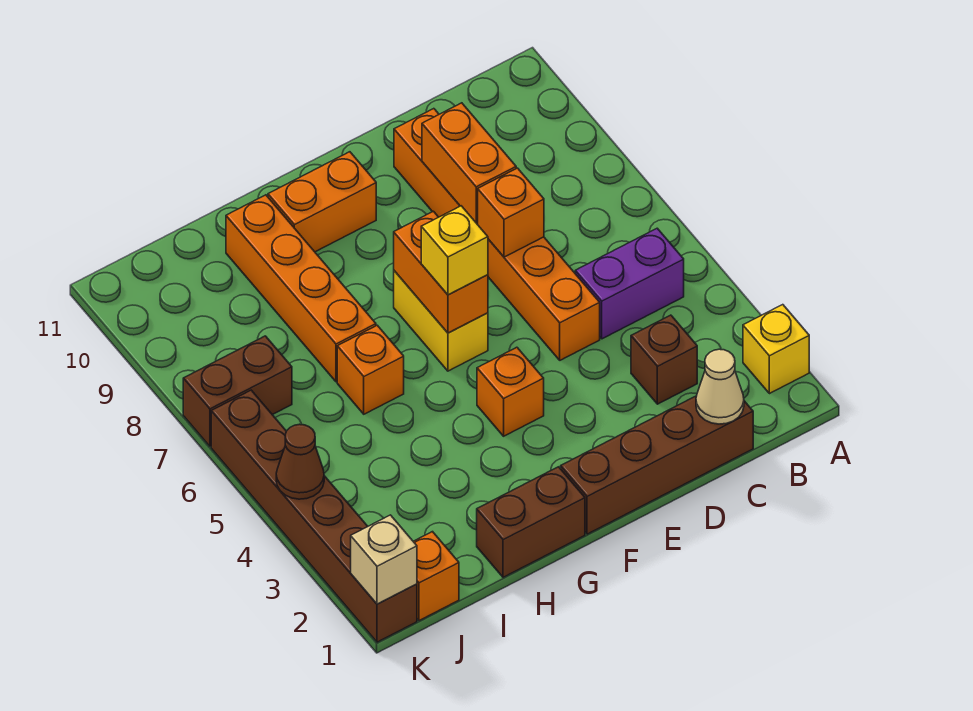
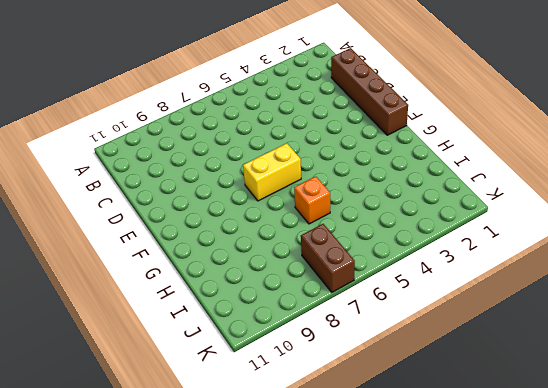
none -> yellow brick A2 level 1
none -> purple brick B5:C5 level 1
none -> brown brick C3 level 1

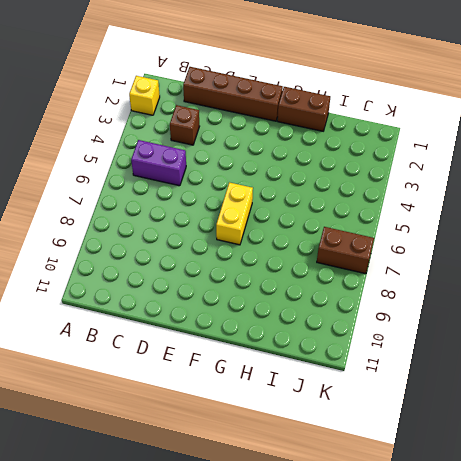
none -> orange brick D5:D10 level 1
none -> orange brick F4 level 1
none -> orange brick F10:G10 level 1

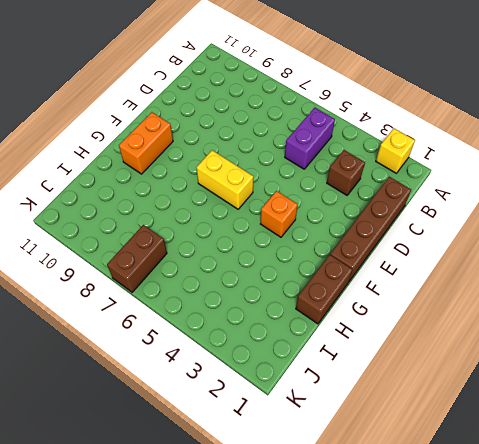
none -> orange brick D5:D10 level 1
none -> orange brick H6 level 1
none -> orange brick H7:H10 level 1

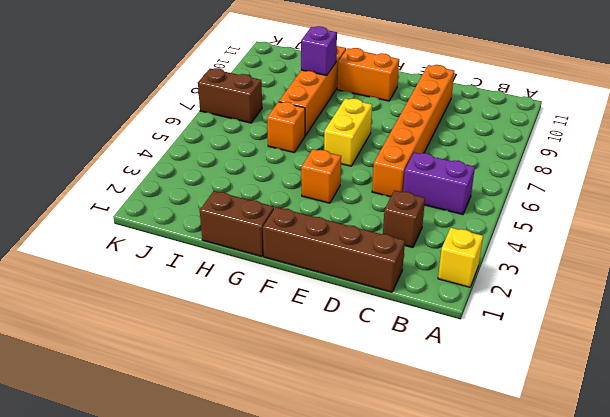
purple brick H9 level 2 -> none
none -> orange brick J1 level 1
none -> brown brick K1:K6 level 1
none -> tan cone C1 level 2

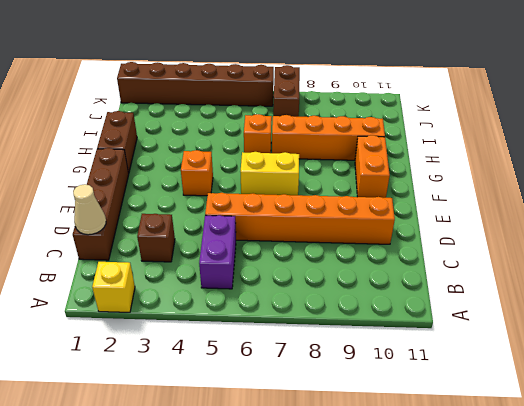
none -> orange brick J1 level 1
none -> orange brick D7 level 2
none -> orange brick D8:D9 level 2

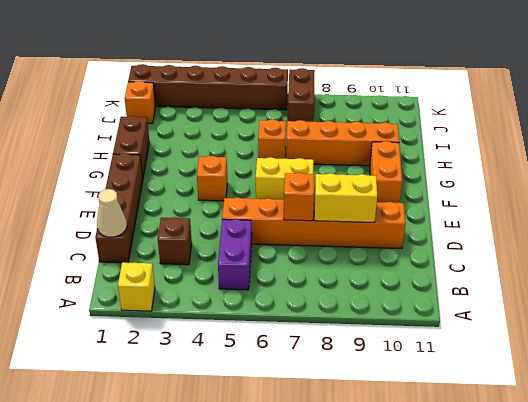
yellow brick D8:D9 level 2 -> orange brick D8:D9 level 2
none -> orange brick F6:F7 level 2
none -> tan brick K1 level 2
none -> brown cone K4 level 2

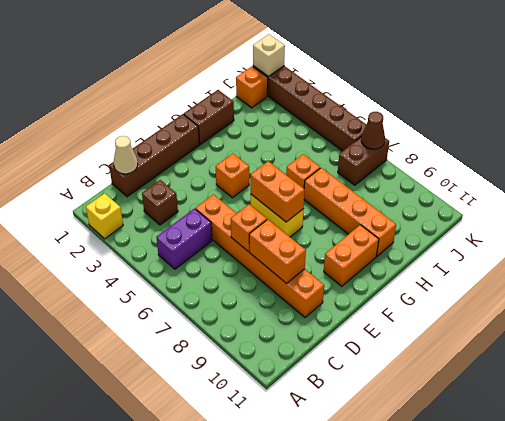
brown cone K7 level 2 -> brown cone K4 level 2
none -> yellow brick F6 level 3

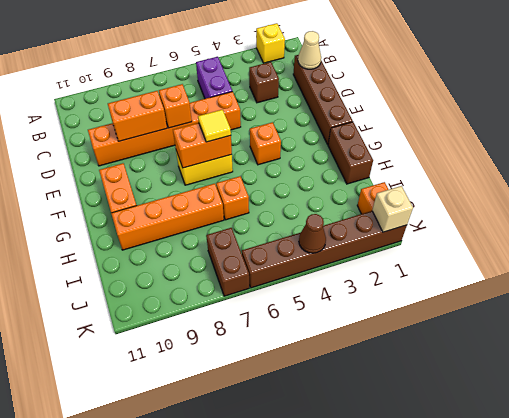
yellow tile F6 level 3 -> yellow brick F6 level 3

